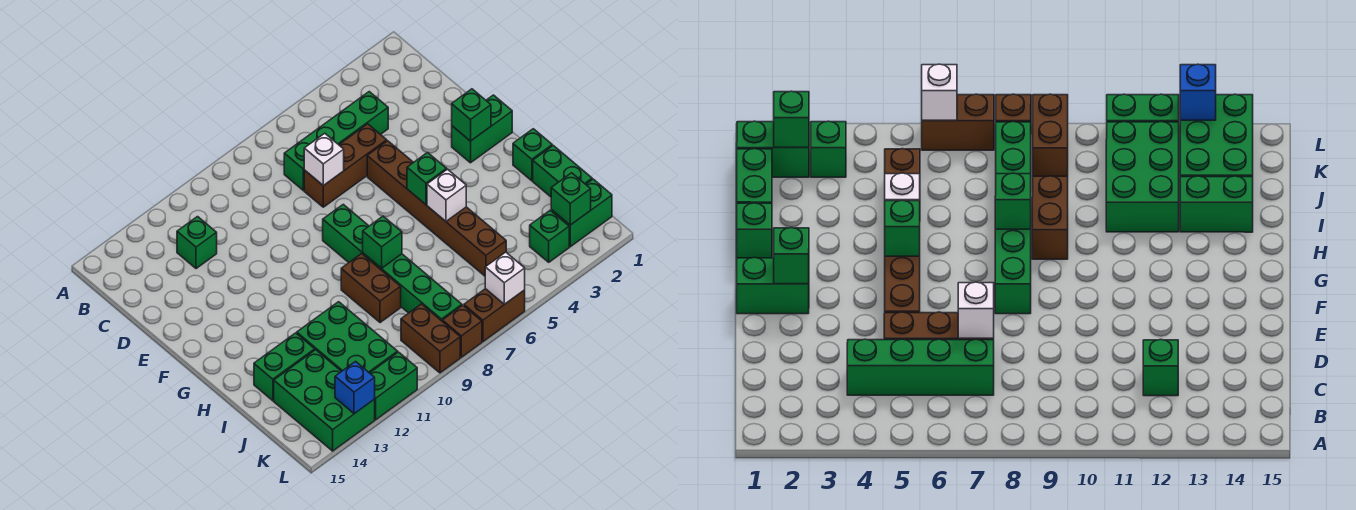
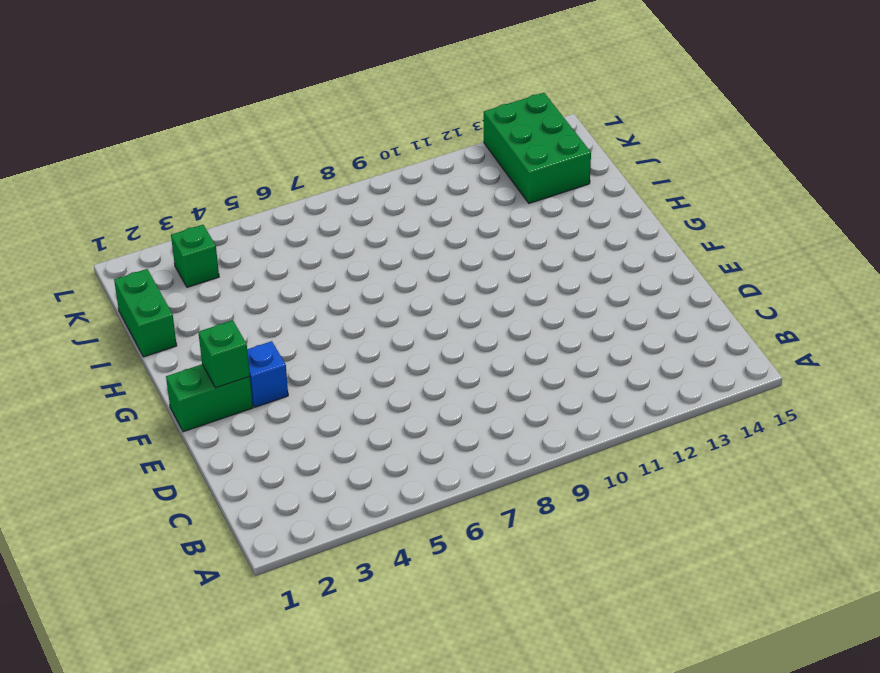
blue brick F3 level 1 -> blue brick L13 level 2
none -> green brick C4:C7 level 1
none -> green brick C12 level 1
none -> brown brick D5:D7 level 1

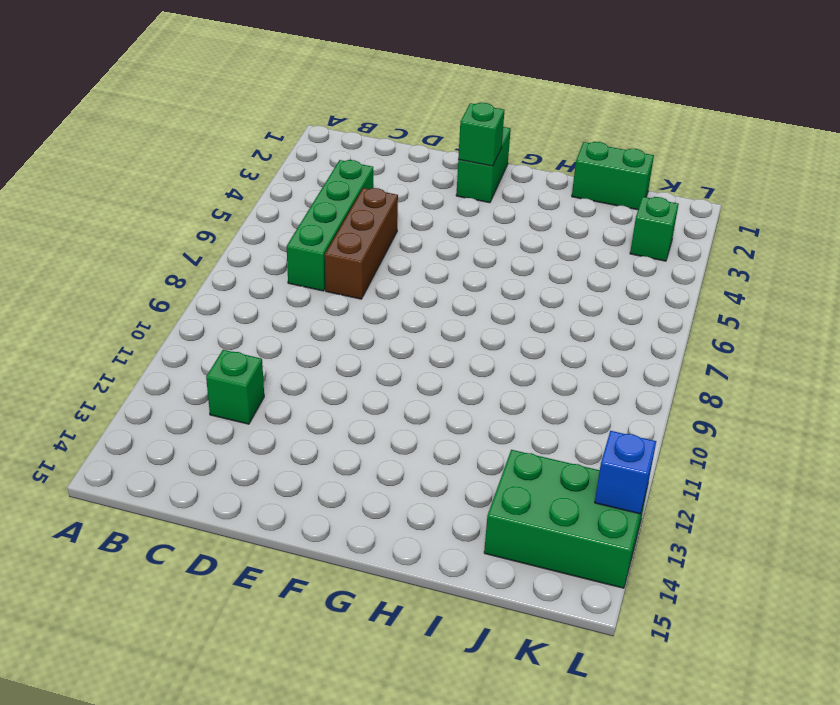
none -> brown brick E5:J5 level 1
none -> green brick F8:K8 level 1
none -> green brick H1 level 1

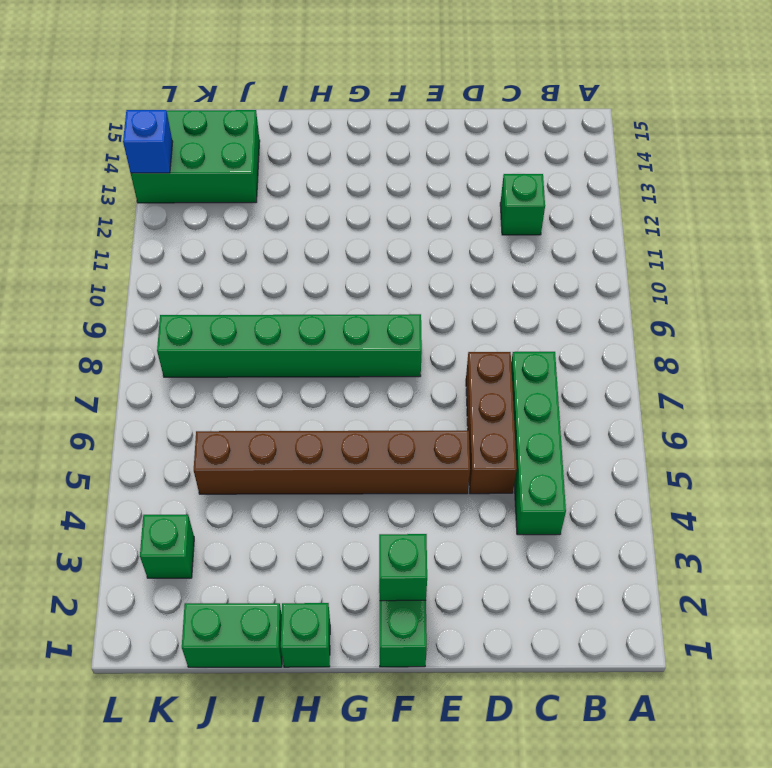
none -> brown brick H9:I9 level 1
none -> green brick I11:K12 level 1
none -> green brick I13:I14 level 1

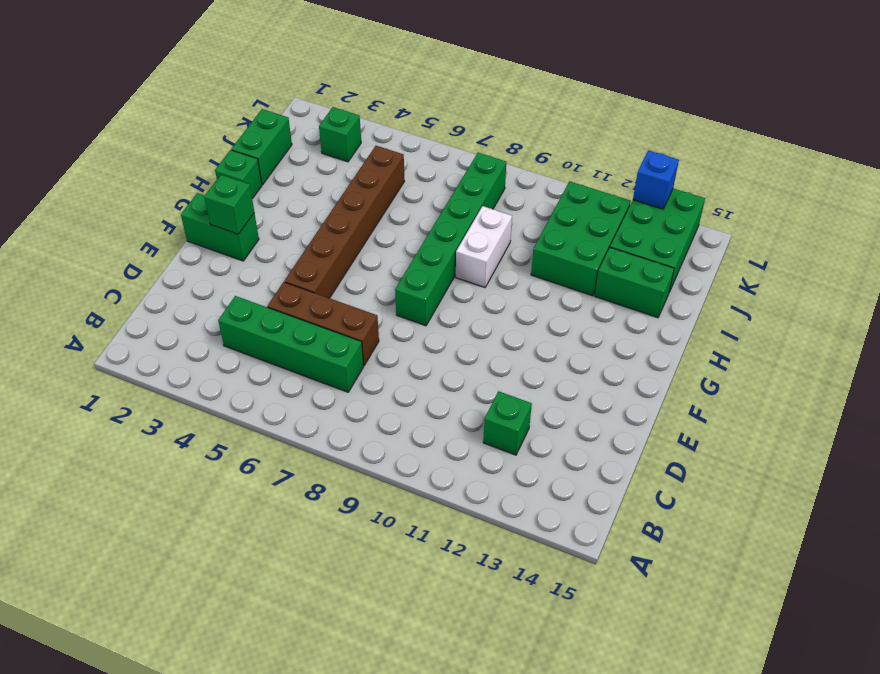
white brick H9:I9 level 1 -> brown brick H9:I9 level 1
none -> green brick K1:K2 level 1
none -> brown brick K9:L9 level 1
none -> brown brick L6:L7 level 1

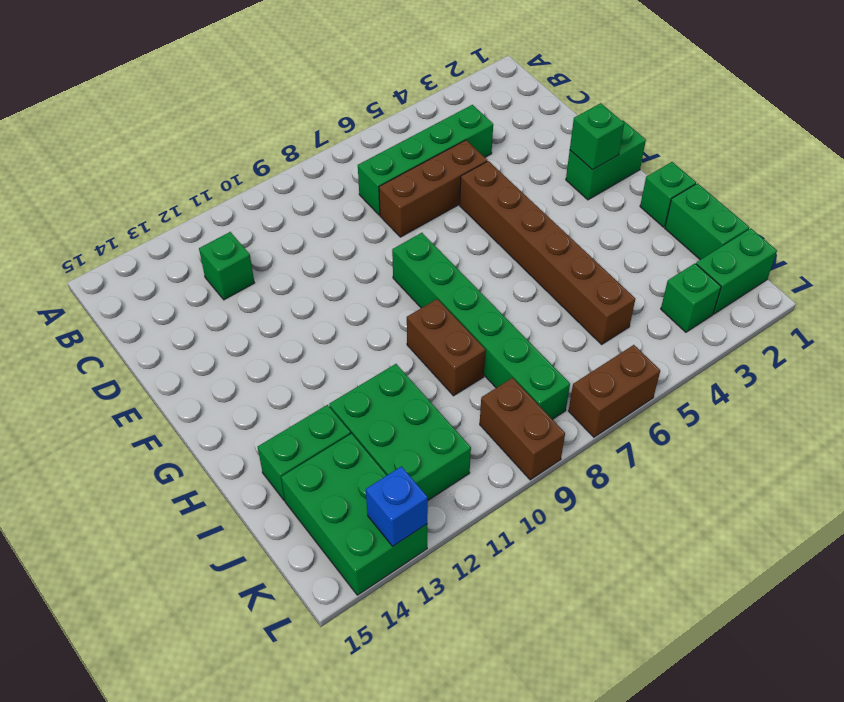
none -> brown brick L8 level 1
none -> green brick L11:L12 level 1
none -> white brick D7 level 2

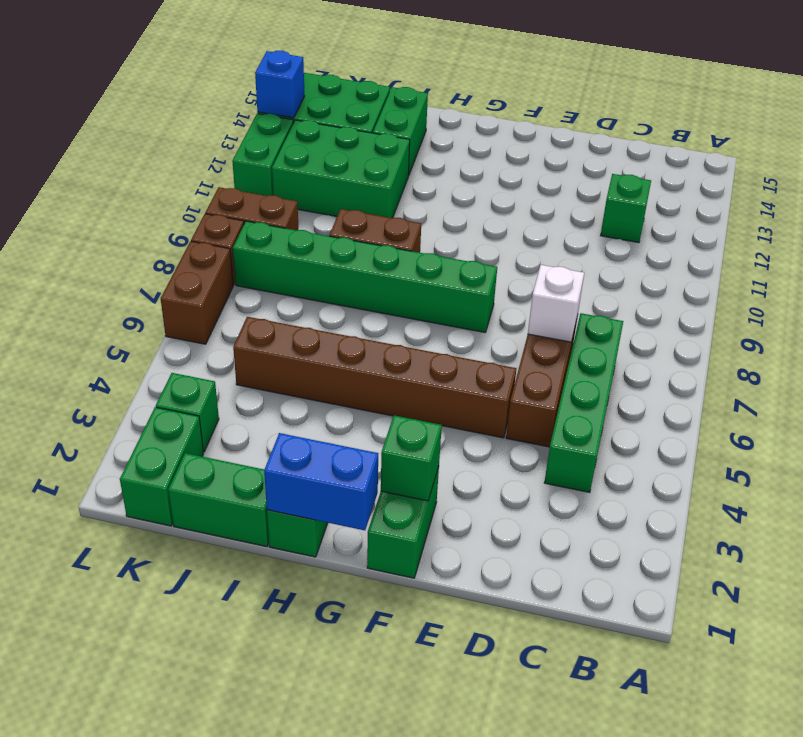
blue brick G1:H1 level 2 -> none
none -> green brick G5 level 2
none -> white brick H5 level 2
none -> green brick H8 level 2

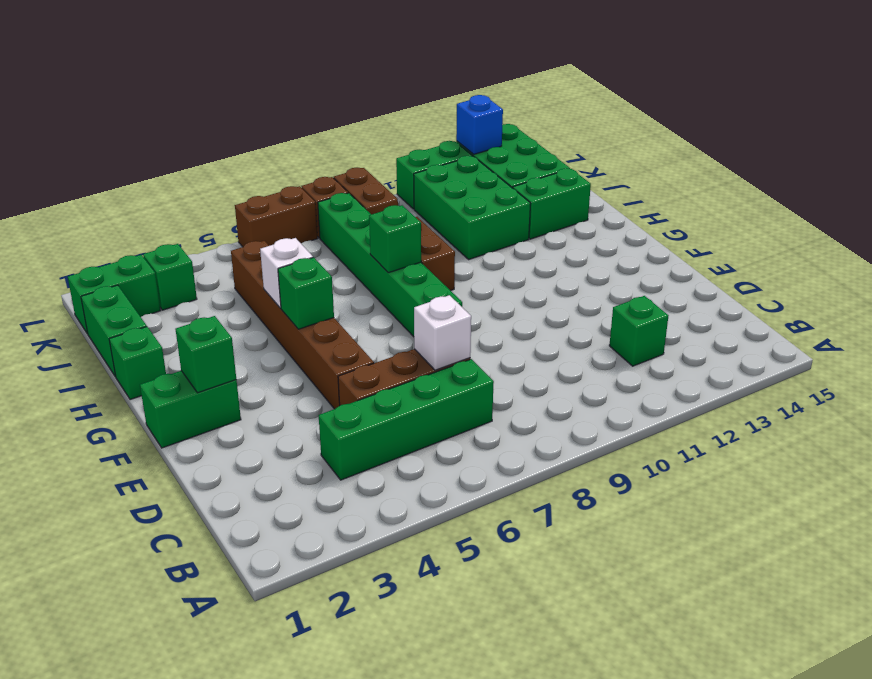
none -> green brick K2 level 2
none -> white brick L6 level 2

